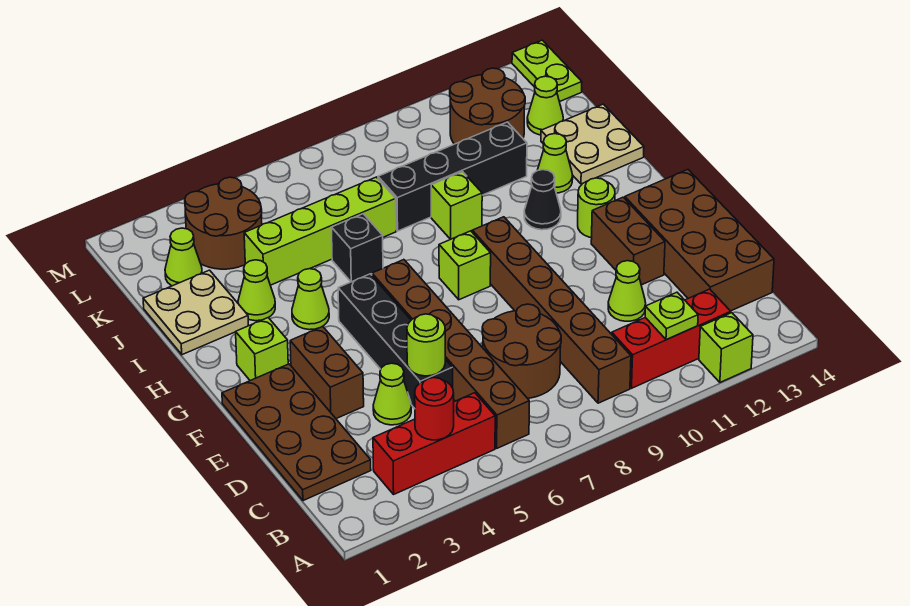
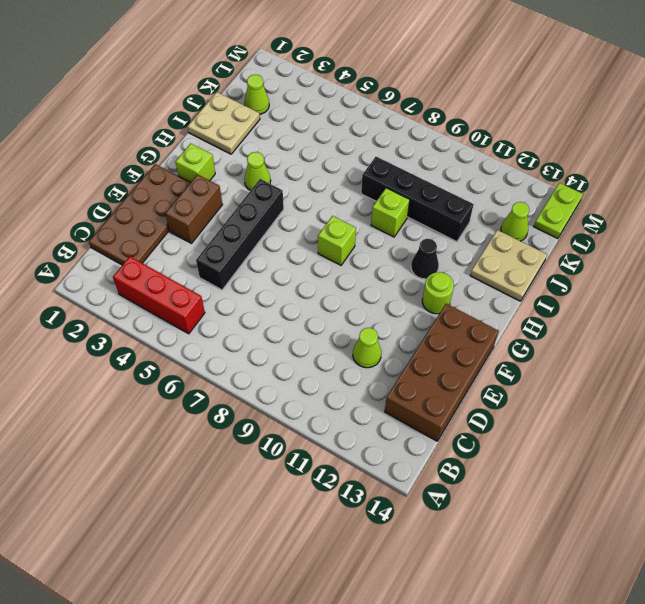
none -> lime brick A12 level 1
none -> brown brick B6:G6 level 1
none -> brown brick B9:G9 level 1
none -> red brick B10:B12 level 1

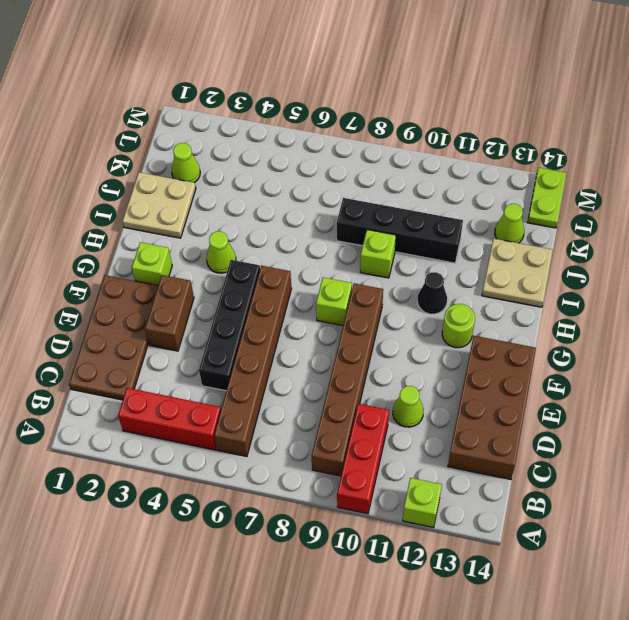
red brick A10:C10 level 1 -> red brick B10:B12 level 1
none -> brown round brick C7:D8 level 1
none -> lime cone D4 level 1
none -> brown brick E12:F12 level 1
none -> lime cone I3 level 1

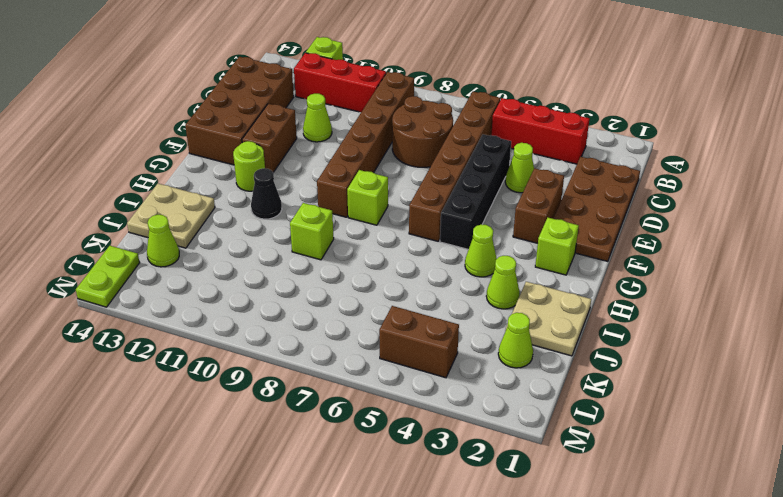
brown brick L4:L5 level 1 -> brown round brick K3:L4 level 1
none -> black brick I6 level 1
none -> lime cone I12 level 1
none -> lime brick J4:J7 level 1
none -> black brick J8:J11 level 1

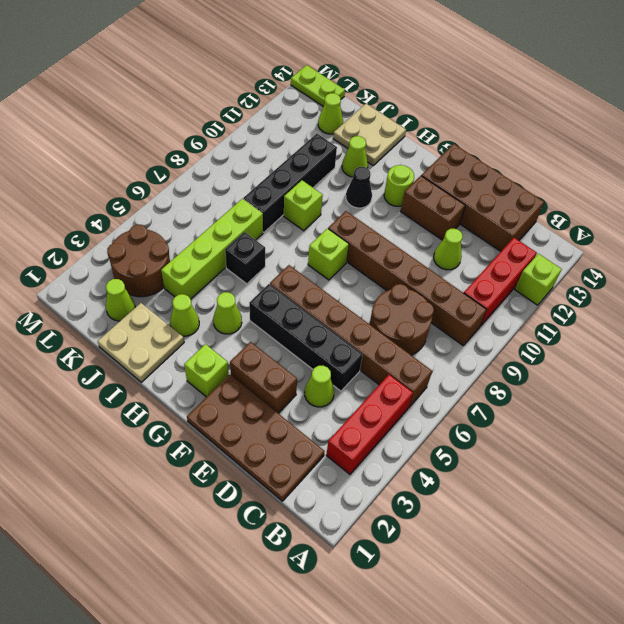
none -> brown round brick K11:L12 level 1
none -> red round brick B4 level 2
none -> lime plate B11 level 2
none -> lime round brick D5 level 2

